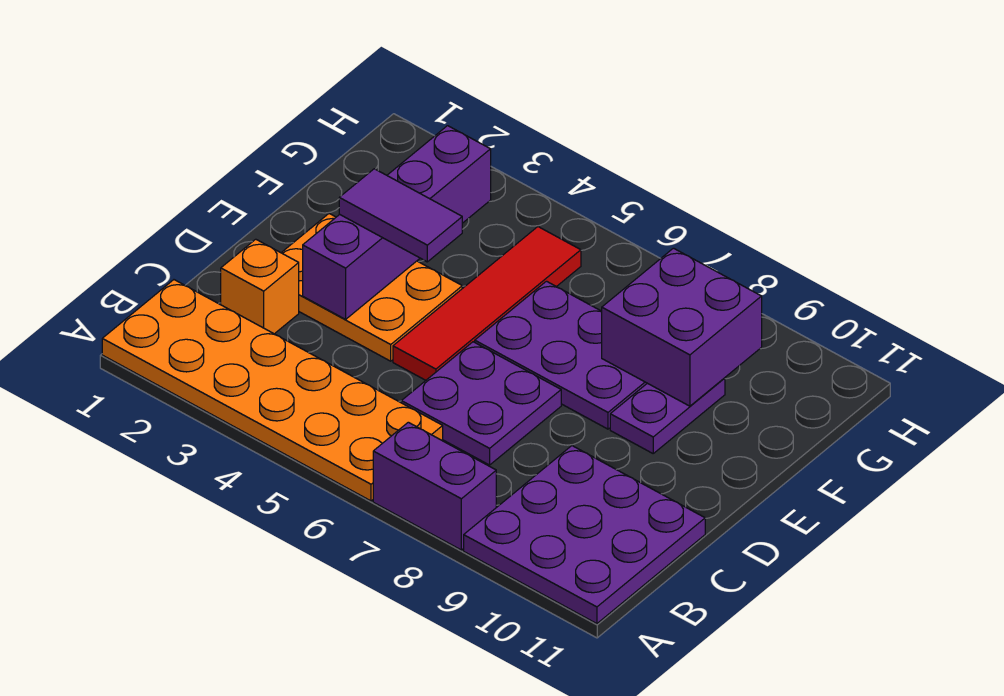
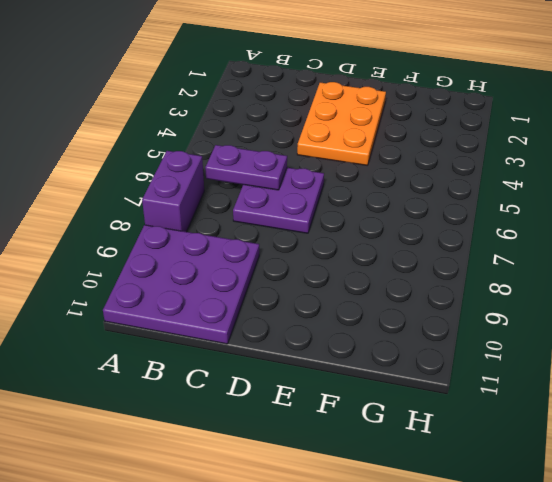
purple plate B6:C6 level 2 -> purple plate E9:F9 level 1
none -> orange plate A1:B6 level 1
none -> orange brick C2 level 1
none -> red tile D5:G5 level 1

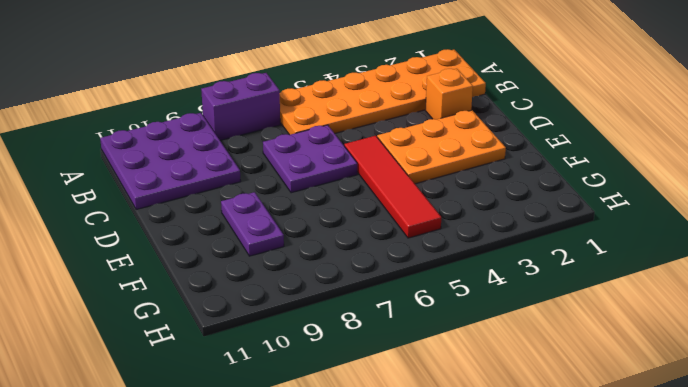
none -> purple plate E6:F8 level 1
none -> purple brick D3:G3 level 2
none -> purple brick F8:G9 level 2

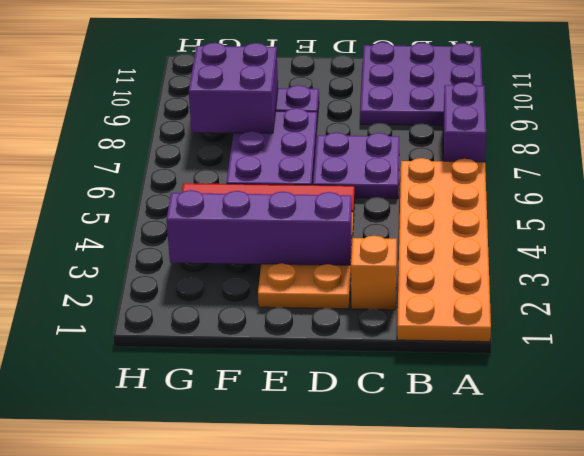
none -> purple tile E3:E4 level 3

